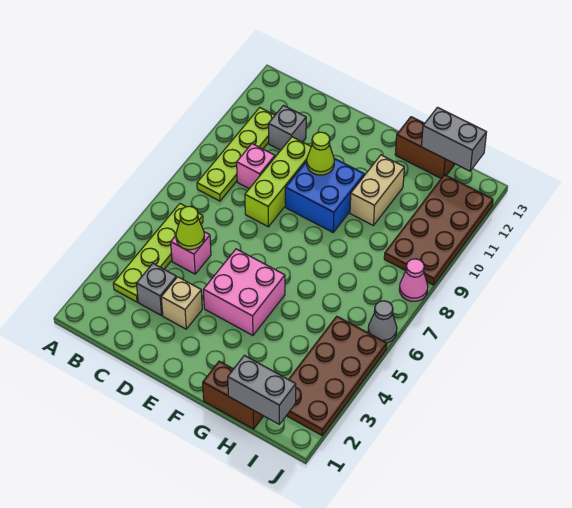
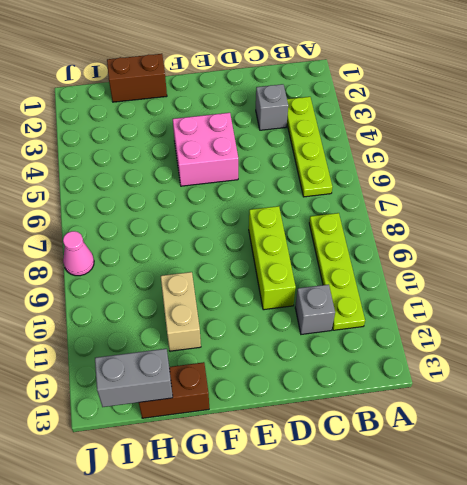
none -> pink brick C5 level 1
none -> pink brick C9 level 1
none -> tan brick D3 level 1

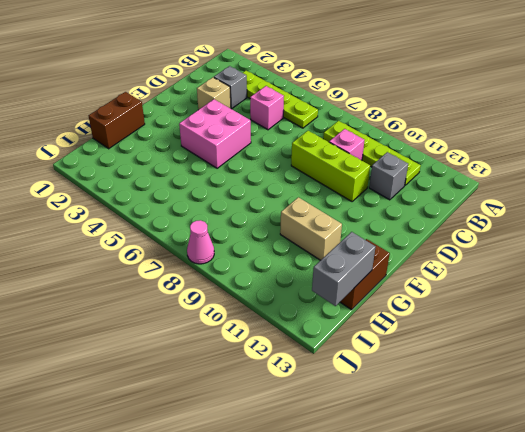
none -> blue brick E9:F10 level 1
none -> brown plate I2:J5 level 1
none -> brown plate I9:J12 level 1

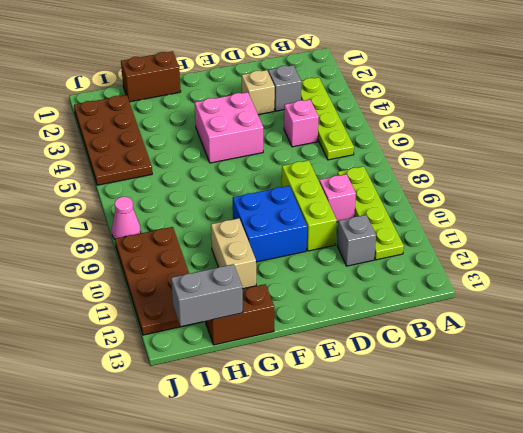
none -> grey cone J6 level 1
none -> lime cone C5 level 2
none -> lime cone E10 level 2

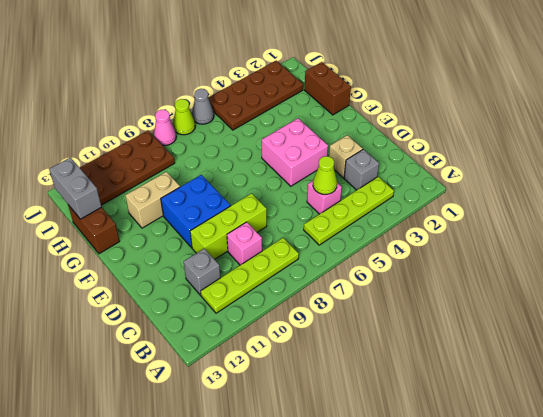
lime cone J7 level 1 -> lime cone E10 level 2
none -> grey brick H1:I1 level 2

